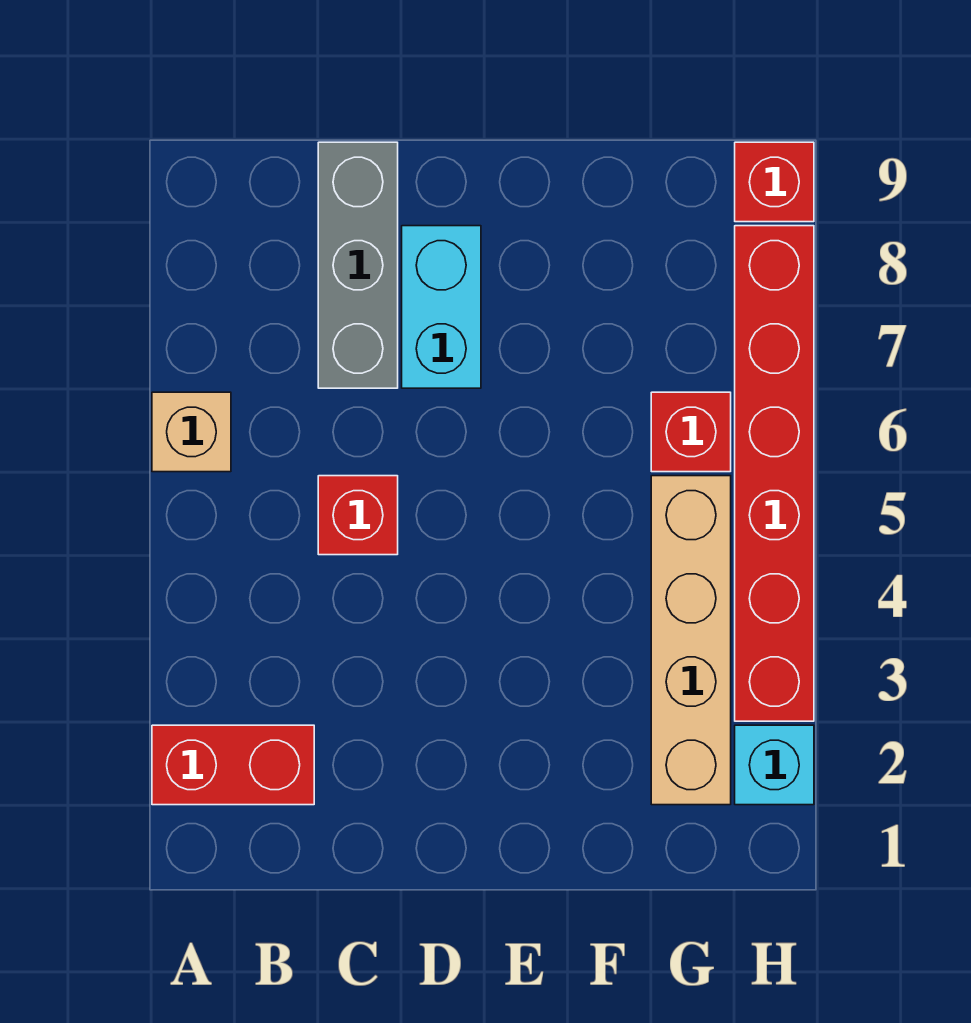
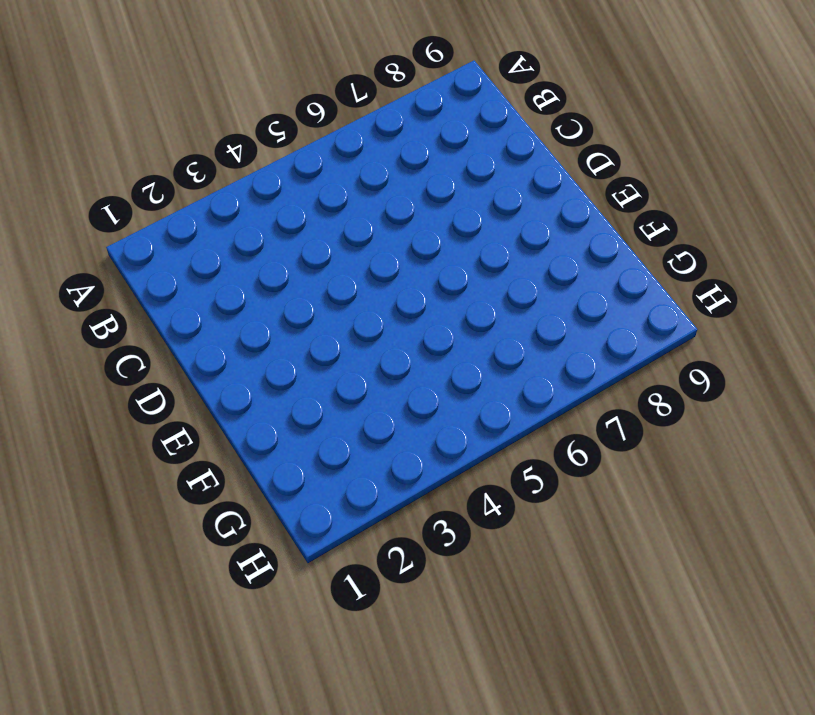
none -> red brick A2:B2 level 1
none -> tan brick A6 level 1

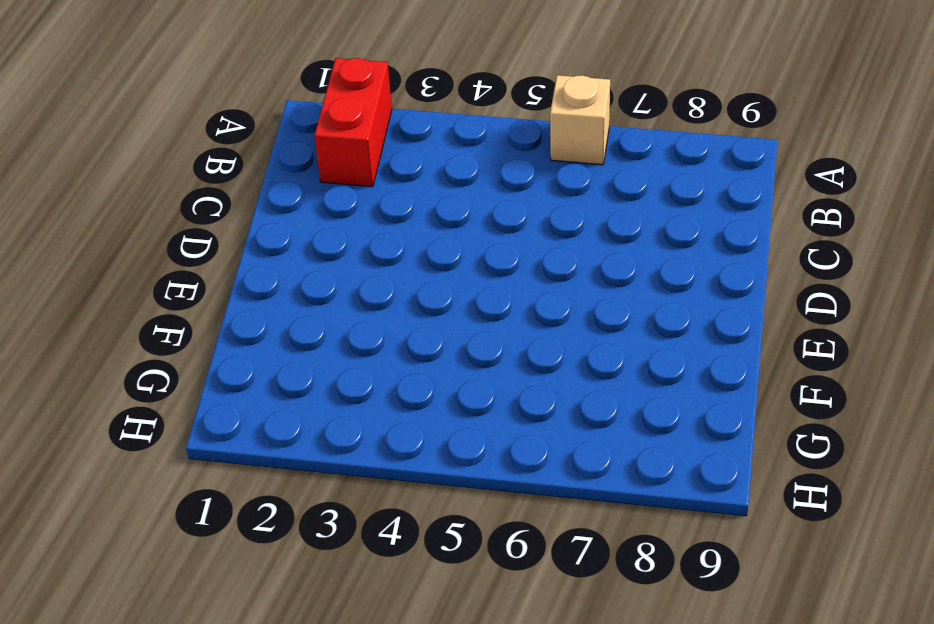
none -> red brick C5 level 1
none -> grey brick C7:C9 level 1

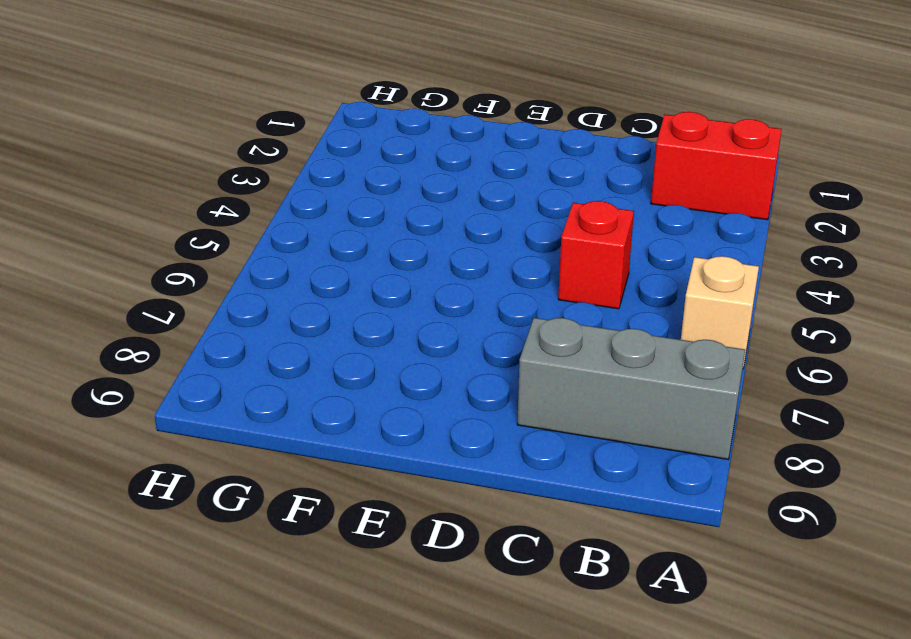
grey brick A8:C8 level 1 -> grey brick C7:C9 level 1
none -> cyan brick D7:D8 level 1
none -> tan brick G2:G5 level 1

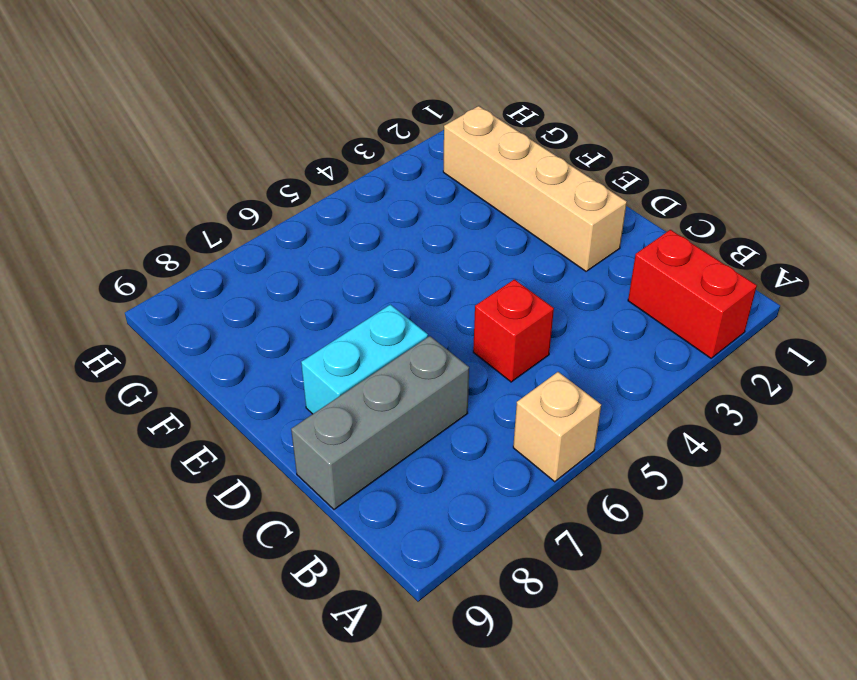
tan brick D2:G2 level 1 -> tan brick G2:G5 level 1
none -> red brick G6 level 1
none -> cyan brick H2 level 1

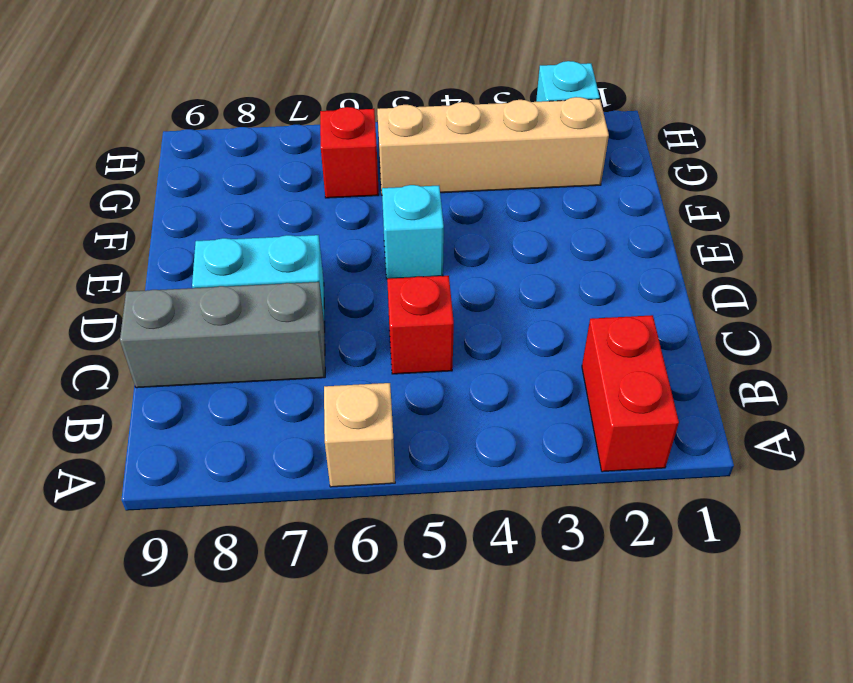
cyan brick E5 level 1 -> none
none -> red brick H3:H8 level 1
none -> red brick H9 level 1

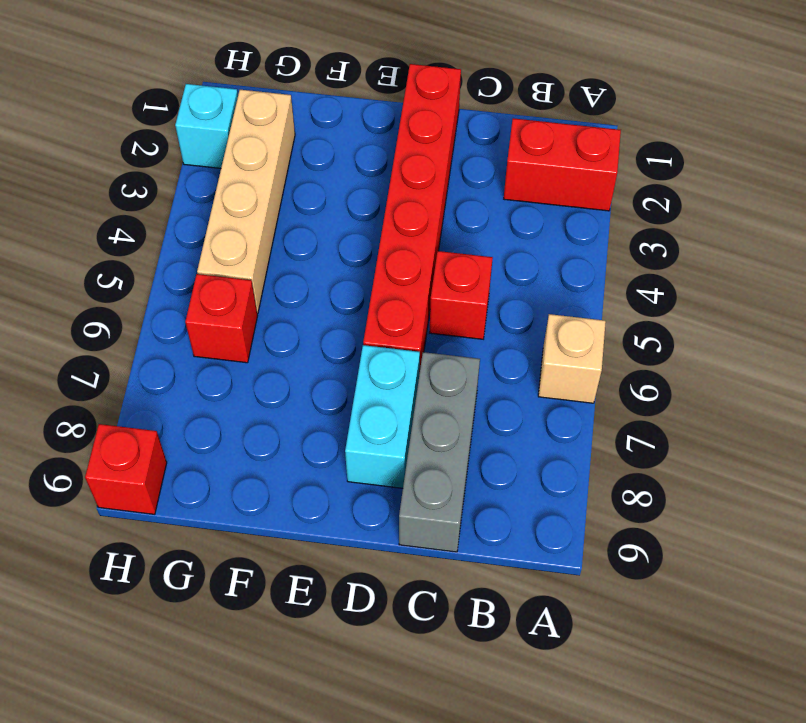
red brick D1:D6 level 1 -> red brick H3:H8 level 1

